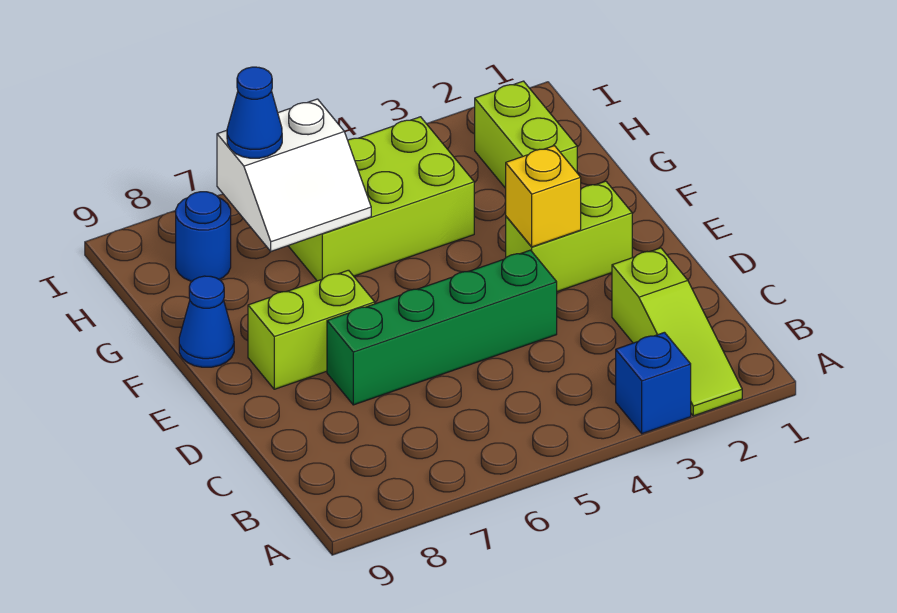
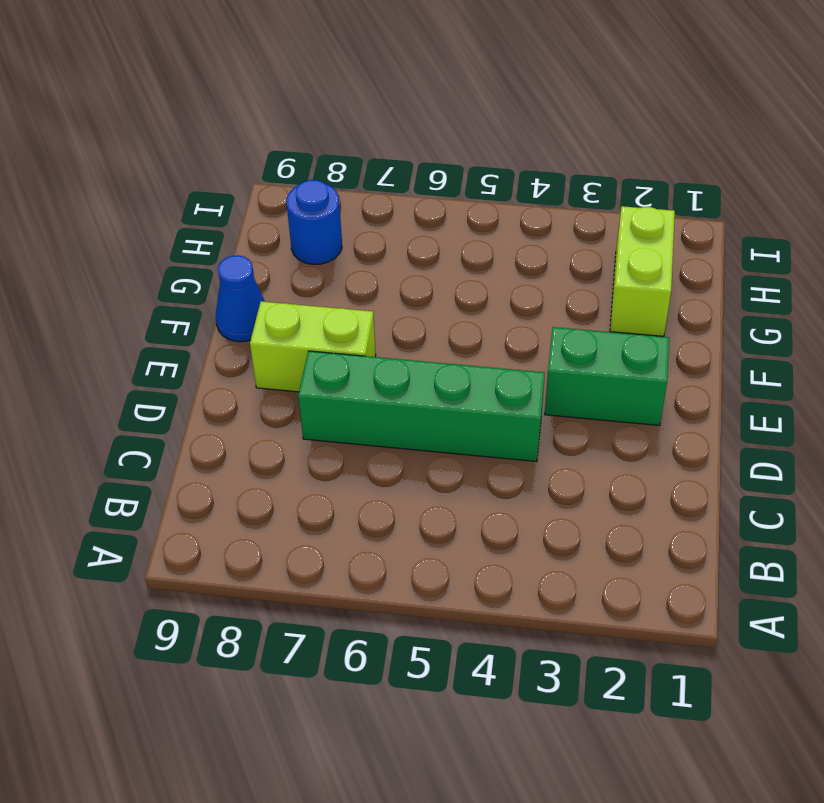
green brick E2:E3 level 1 -> lime brick E2:E3 level 1
none -> lime slope A2:C2 level 1 top C
none -> blue brick A3 level 1
none -> lime brick G4:H6 level 1

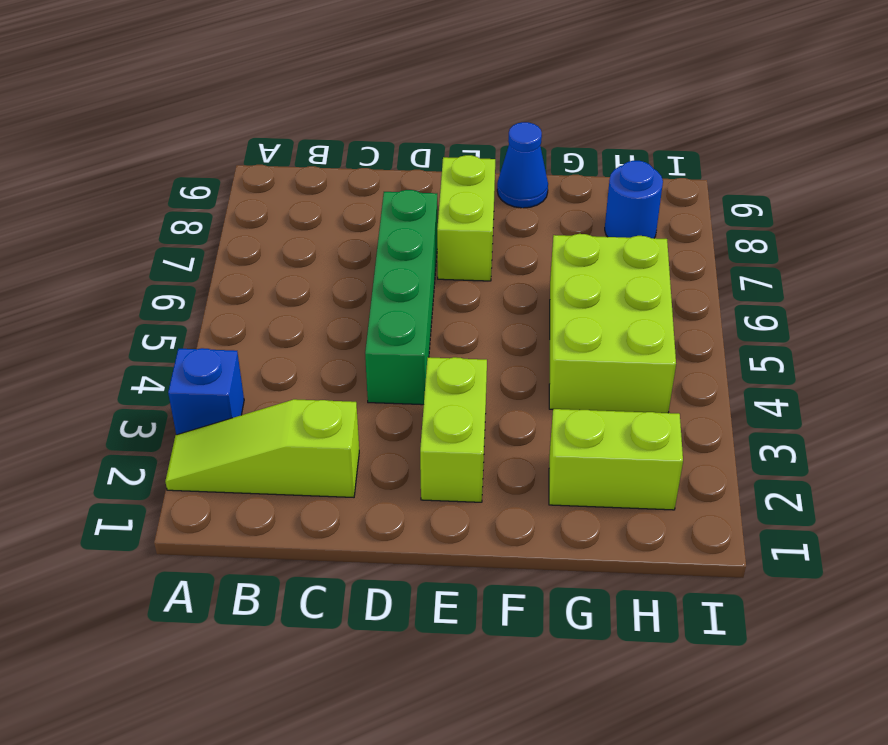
none -> yellow brick E3 level 2
none -> white slope G6:H7 level 2 top H
none -> blue cone H7 level 3

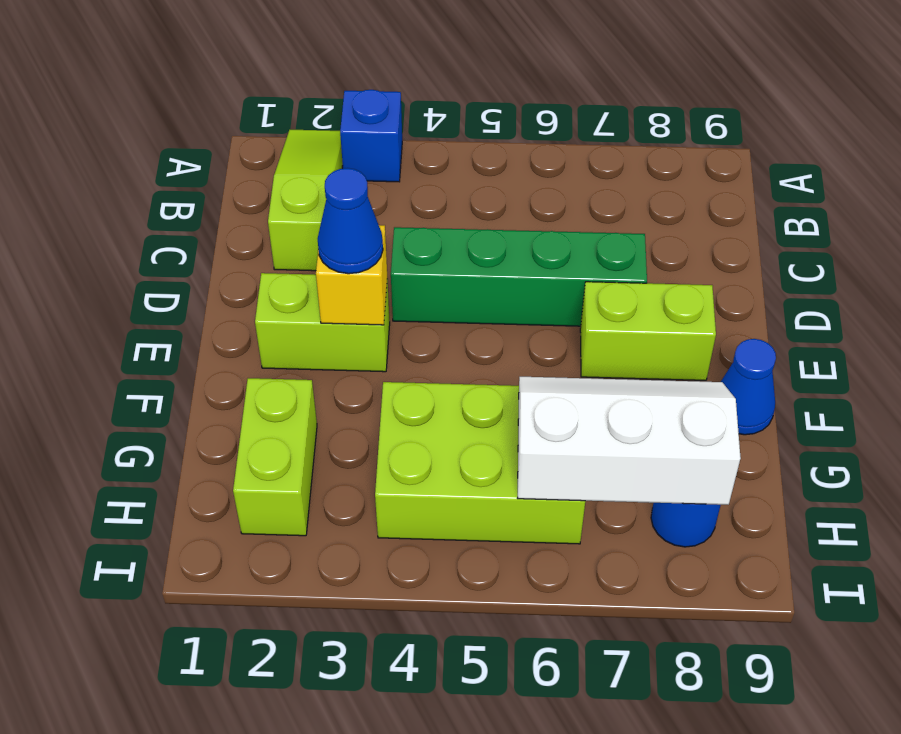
blue cone E3 level 3 -> blue cone H7 level 3
white slope G6:H8 level 2 top H -> white slope G6:H7 level 2 top H

